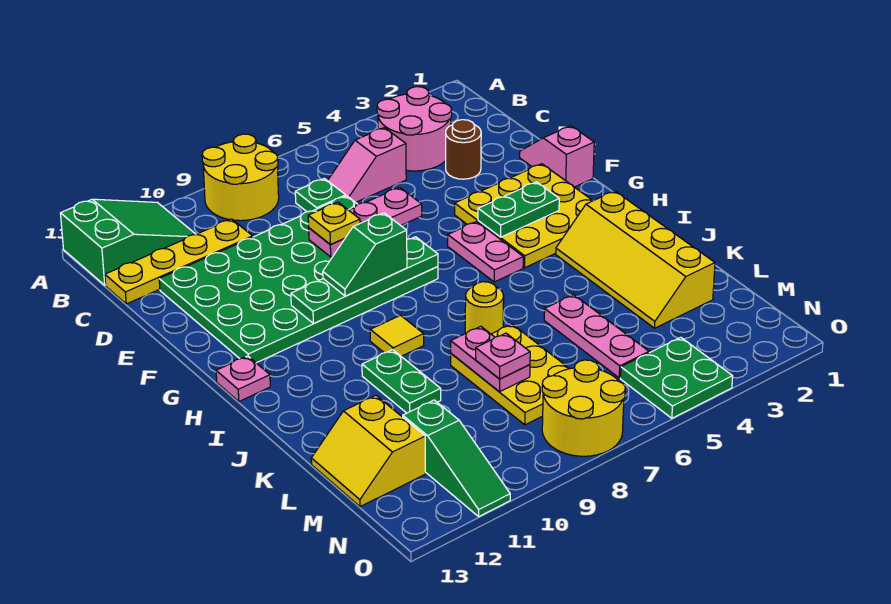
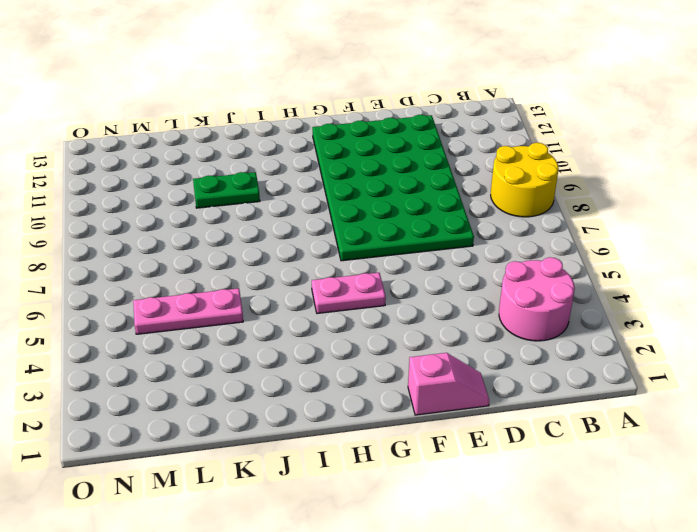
none -> green slope A11:B13 level 1 top 13
none -> pink slope C5:C6 level 1 top 5
none -> green plate C7 level 1

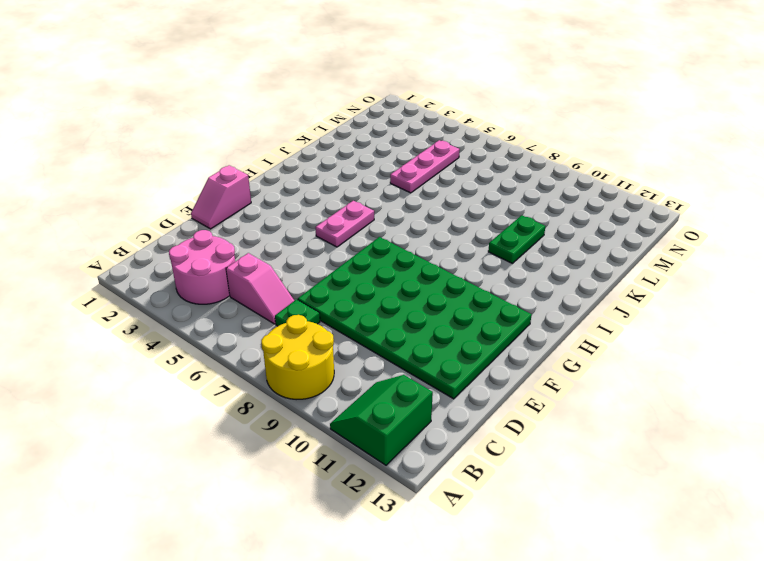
green slope A11:B12 level 1 top 12 -> green slope A11:B13 level 1 top 13
none -> yellow plate C10:C13 level 1
none -> brown round brick D3 level 1
none -> yellow plate F2:H4 level 1

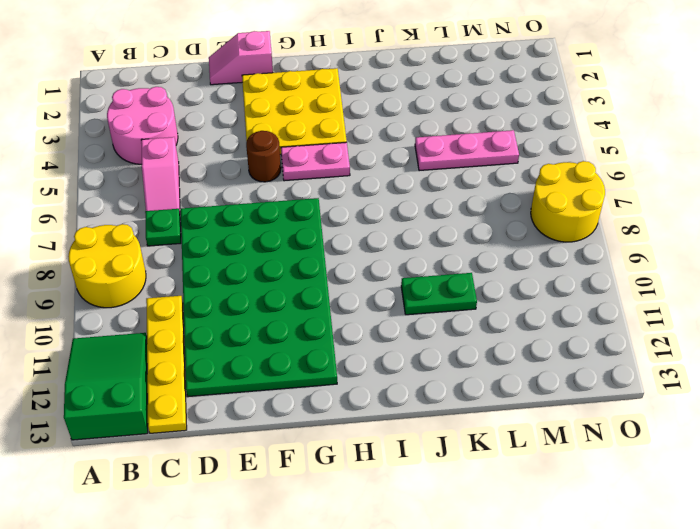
brown round brick F5 level 1 -> brown round brick D3 level 1
none -> pink plate H13 level 1
none -> yellow slope I2:L3 level 1 top 2
none -> yellow tile I9 level 1

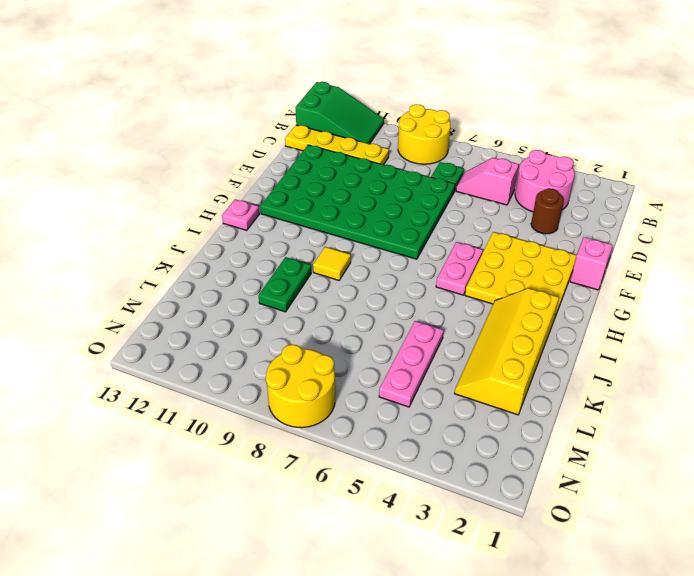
none -> yellow round brick J7 level 1
none -> yellow plate K7:M8 level 1
none -> yellow slope L12:M13 level 1 top 12

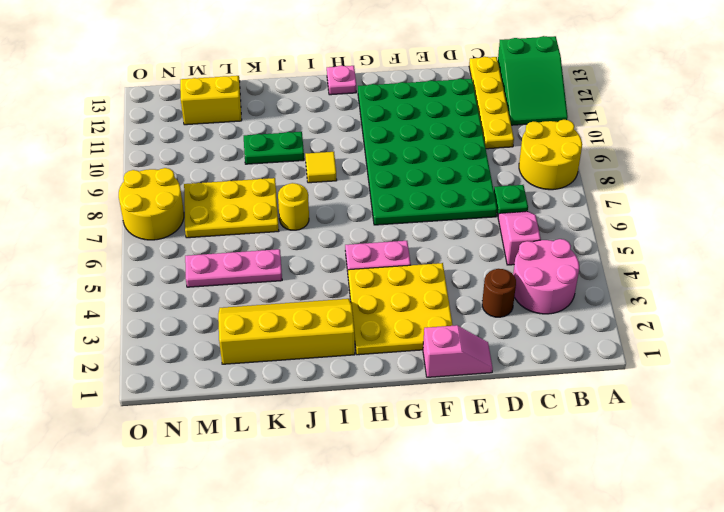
none -> green slope M11:O11 level 1 top M
none -> green plate N4:O5 level 1
none -> pink plate E6:E8 level 2

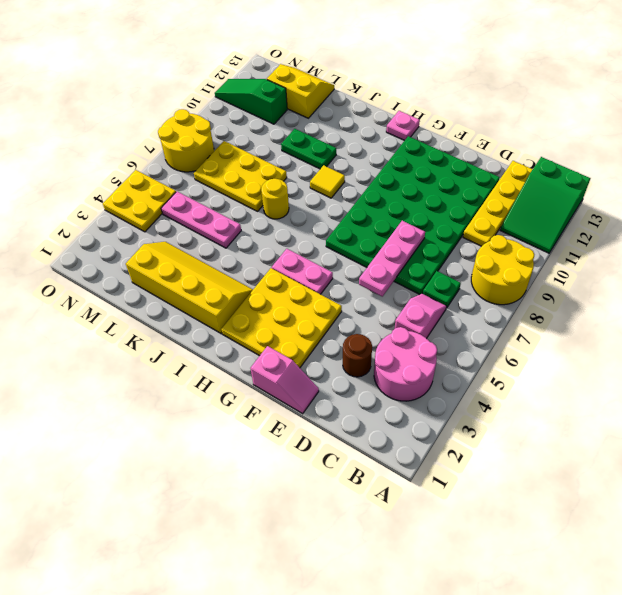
yellow plate N4:O5 level 1 -> green plate N4:O5 level 1
none -> green plate G3:G4 level 2
none -> green plate G7:G10 level 2
none -> pink plate K8:L8 level 2

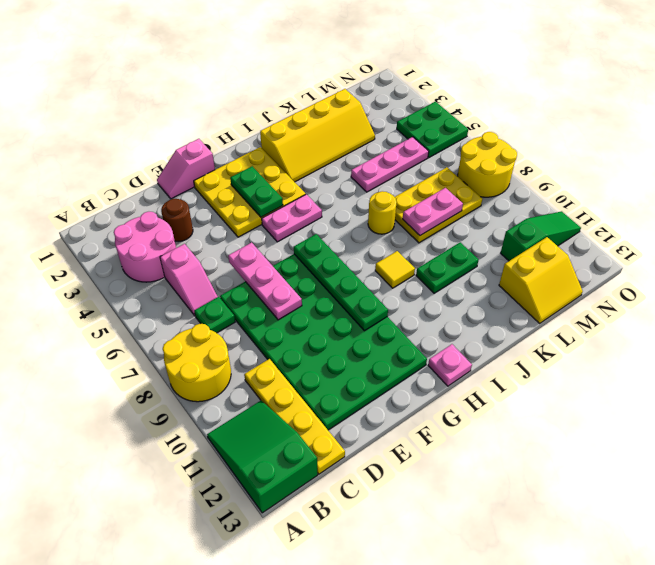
none -> yellow plate E8 level 3
none -> green slope G8:G9 level 3 top 8
none -> pink plate L8 level 3

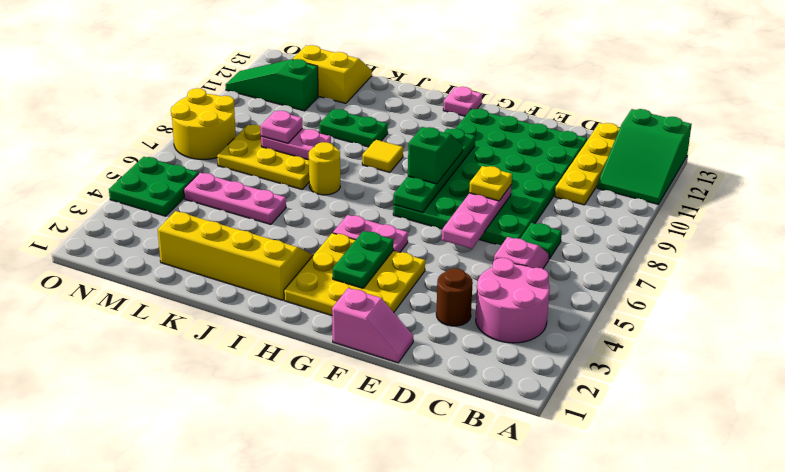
none -> yellow round brick A8:B9 level 1

